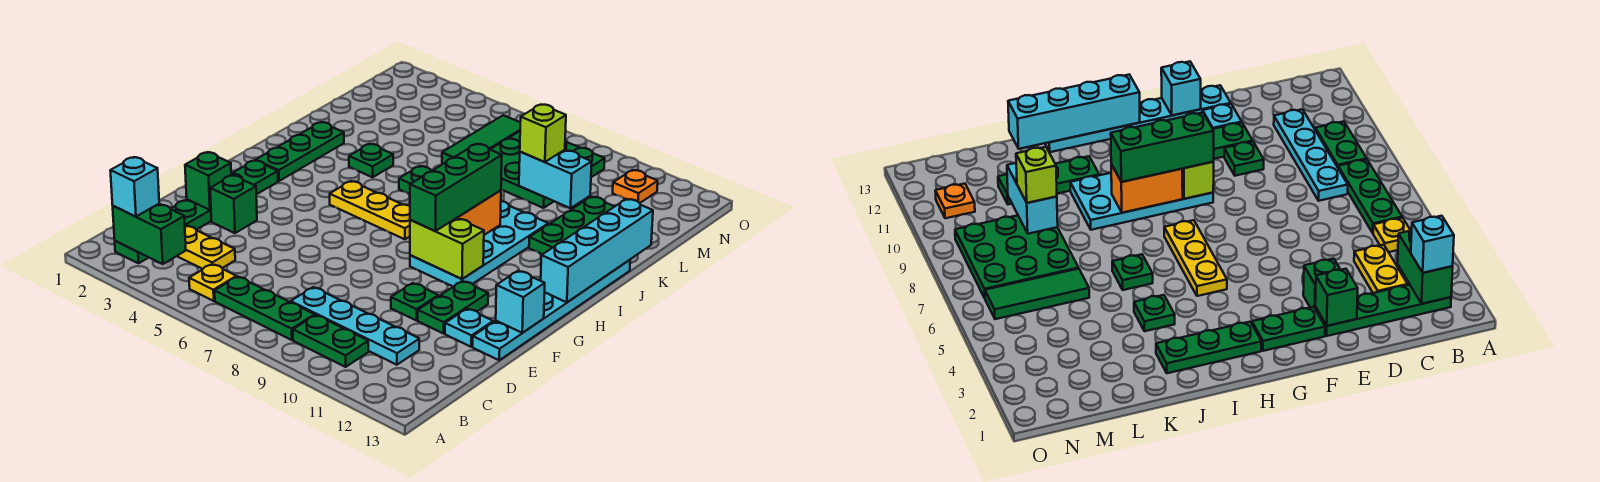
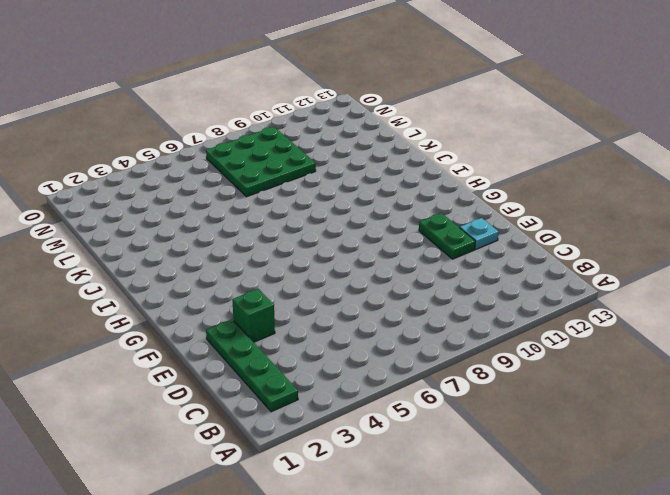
none -> yellow plate B5 level 1
none -> green plate B6:B8 level 1
none -> green plate B9:B10 level 1
none -> yellow plate C3:C4 level 1

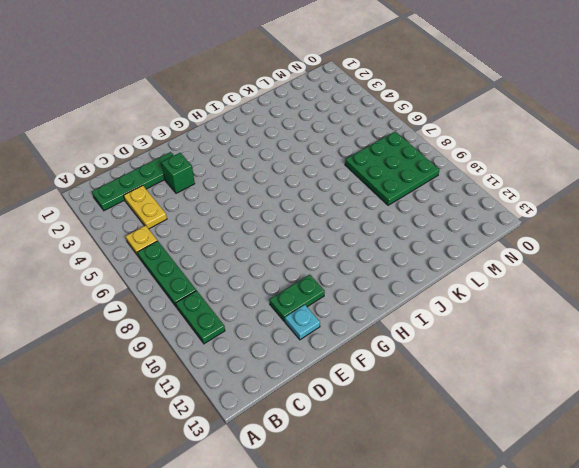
none -> cyan plate C8:C11 level 1
none -> green plate E10 level 1
none -> cyan plate E13:J13 level 1
none -> green plate F2:G2 level 1

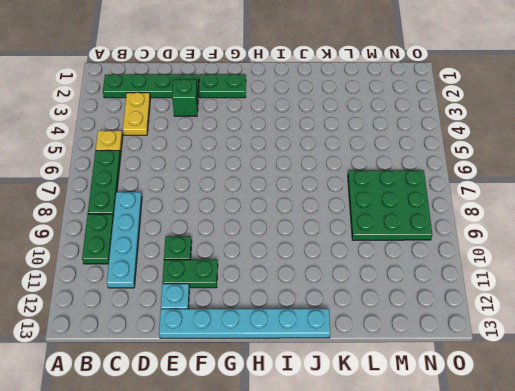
none -> cyan plate G9:J10 level 1
none -> green plate H2:J2 level 1
none -> yellow plate H5:H7 level 1
none -> green plate J4 level 1

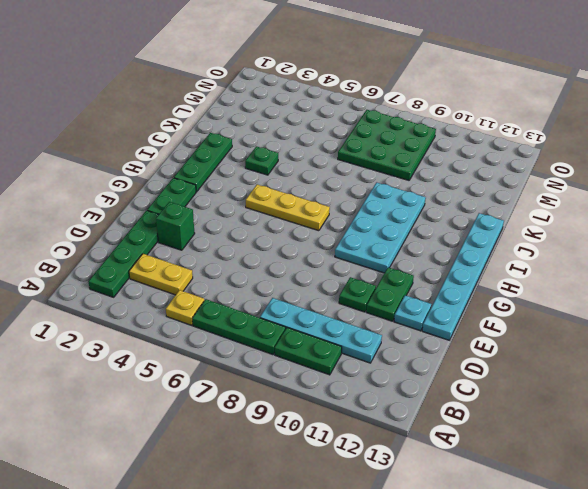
none -> green plate J6 level 1
none -> green plate J11:L11 level 1
none -> green tile L6:N6 level 1
none -> orange plate N11 level 1

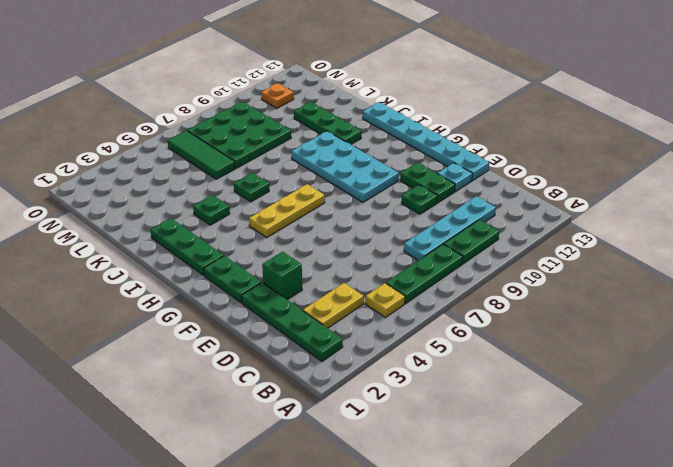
none -> green brick B2:B3 level 2
none -> green brick E2 level 2
none -> cyan brick F13 level 2
none -> lime brick G9:G10 level 2

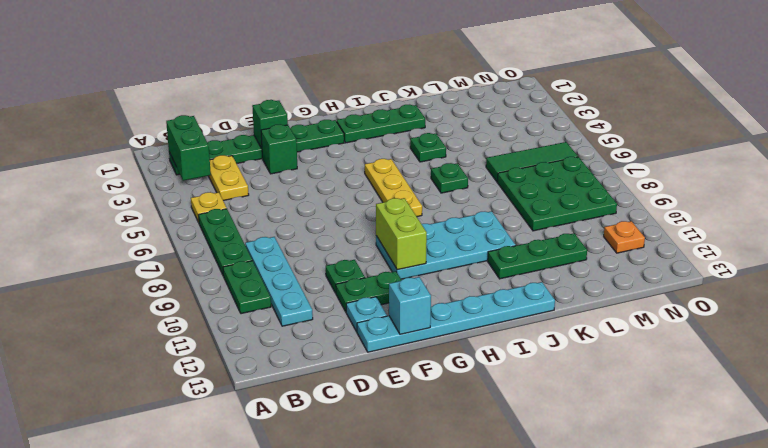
none -> orange brick H9:I9 level 2
none -> cyan brick H13:K13 level 2
none -> cyan brick L9:L10 level 2
none -> cyan brick B2 level 3

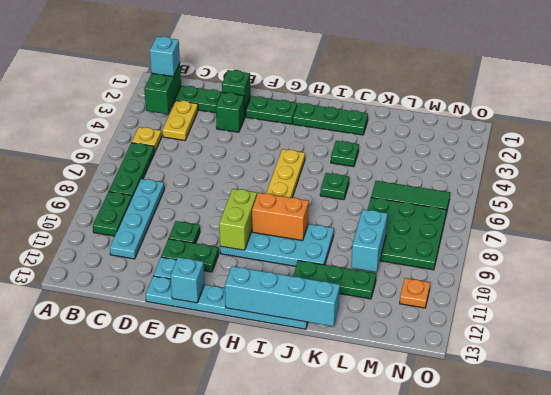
none -> green brick G9:I9 level 3
none -> lime brick L9 level 3

